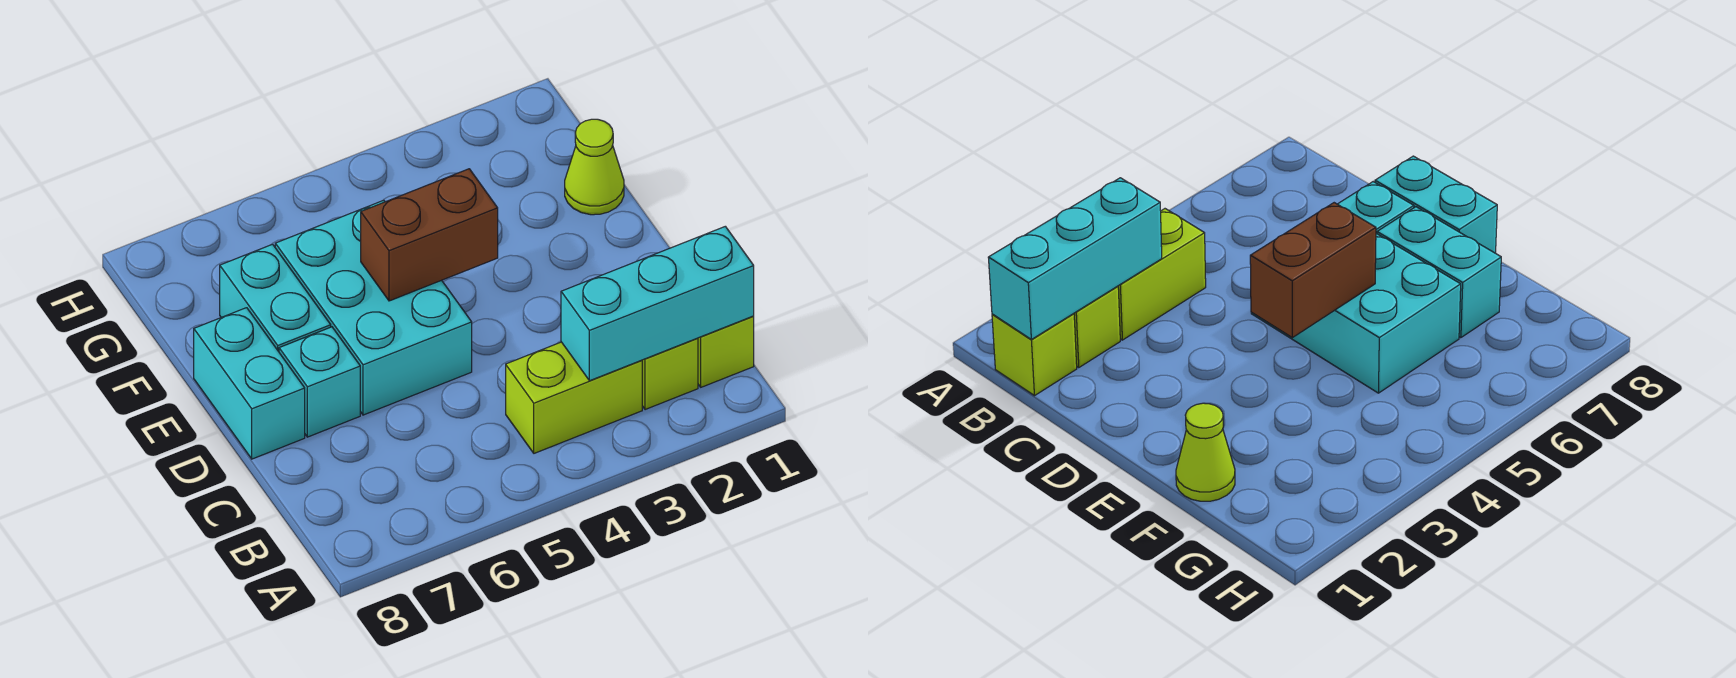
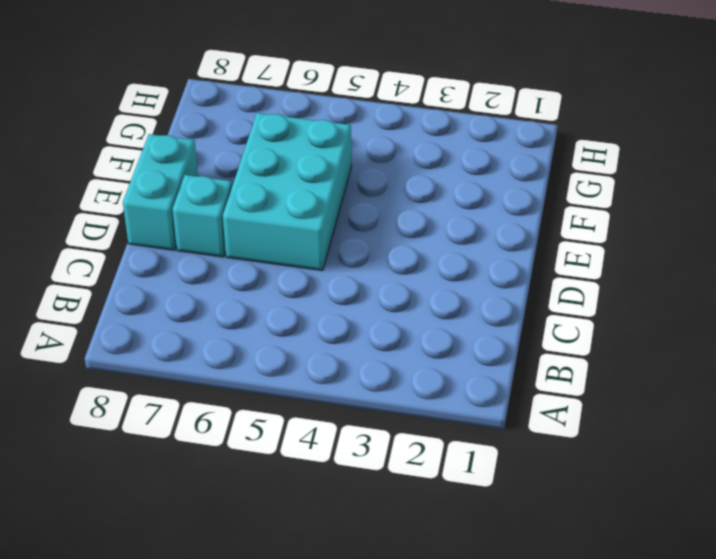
none -> lime brick B1 level 1
none -> lime brick B2 level 1

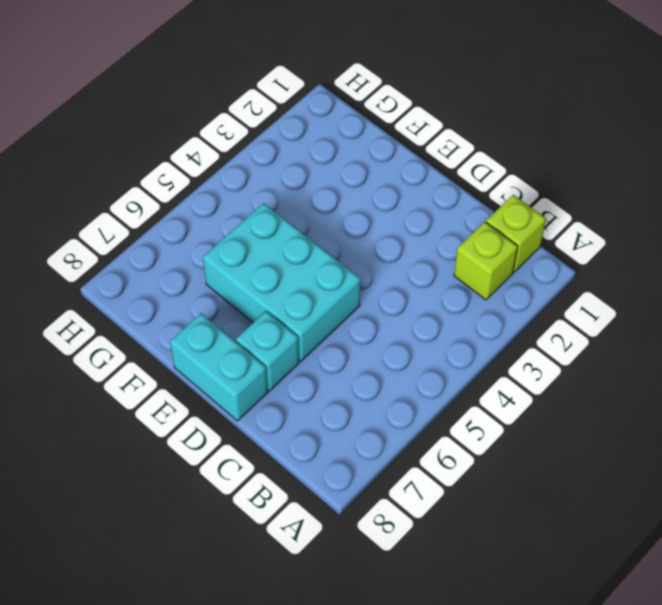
none -> lime brick B3:B4 level 1
none -> cyan brick E7:F7 level 1

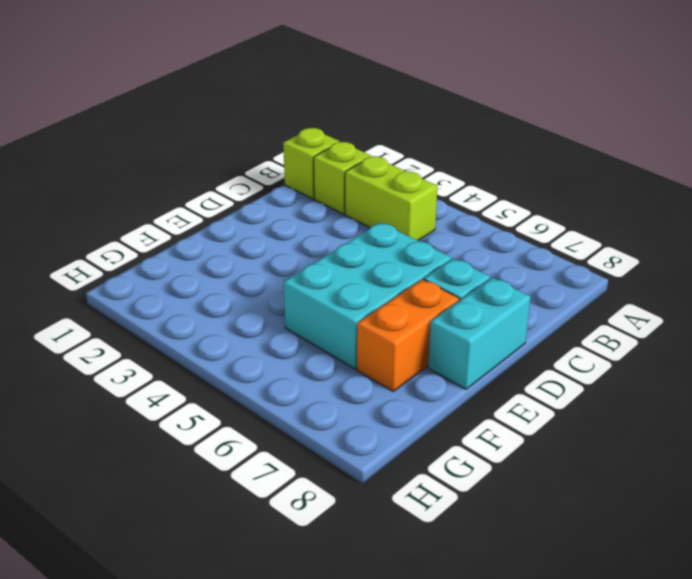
orange brick E7:F7 level 1 -> cyan brick E7:F7 level 1
none -> lime cone F1 level 1
none -> cyan brick B1:B3 level 2

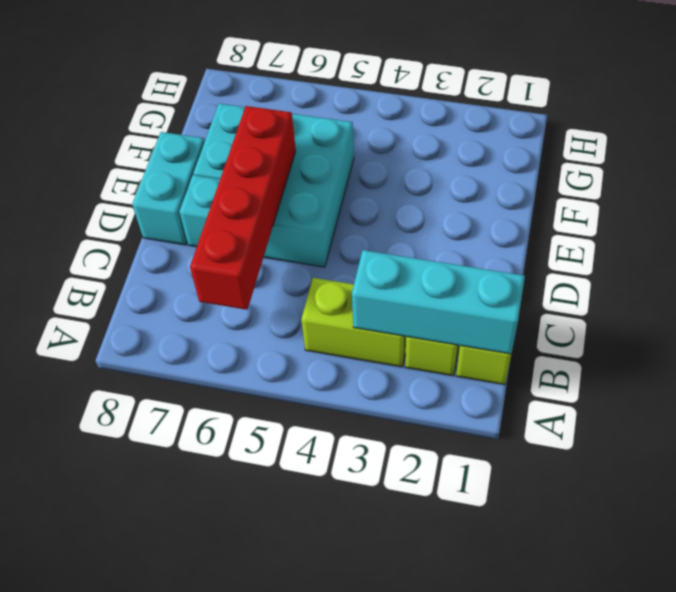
red brick B6:E6 level 2 -> none
none -> lime cone F1 level 1
none -> brown brick E4:E5 level 2

